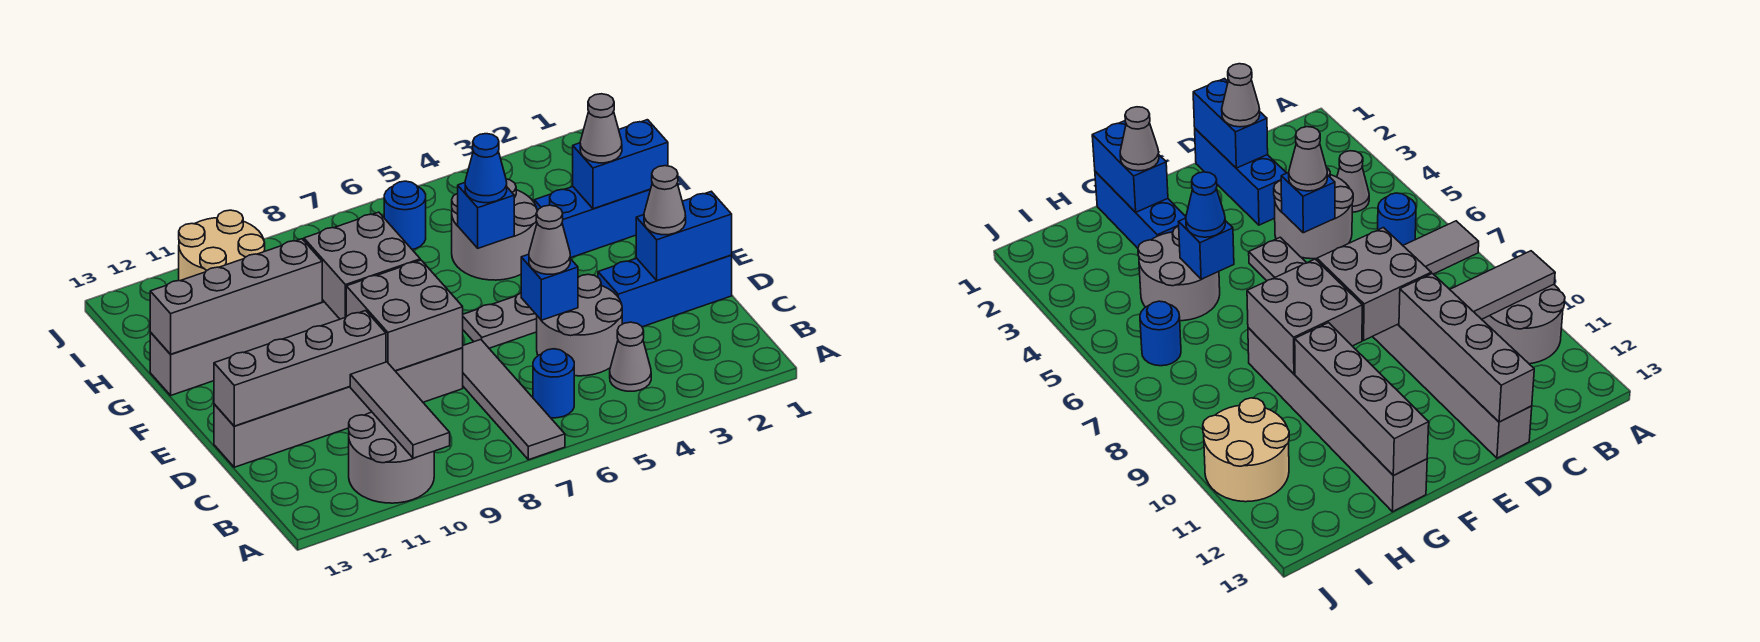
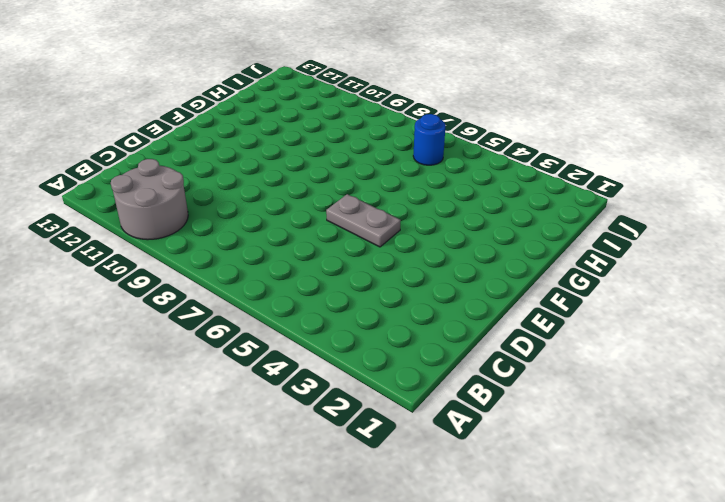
none -> grey tile A7:D7 level 1
none -> grey cone B4 level 1
none -> blue round brick B6 level 1

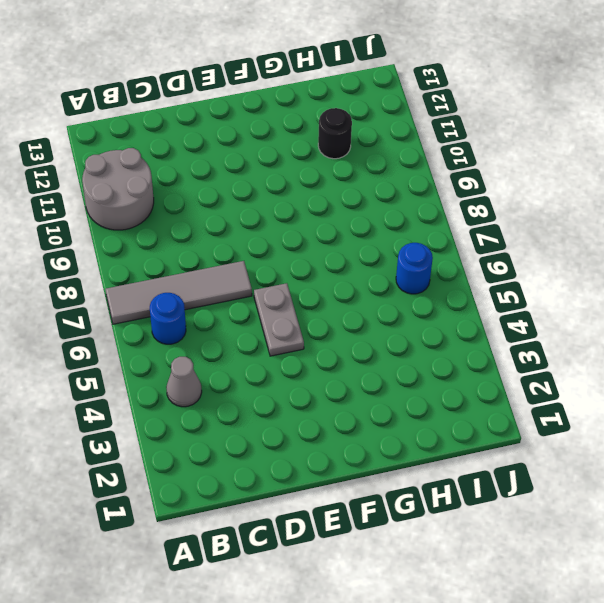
black round brick H11 level 1 -> none
none -> grey round brick C4:D5 level 1
none -> blue brick D1:D3 level 1
none -> grey brick D8:D13 level 1

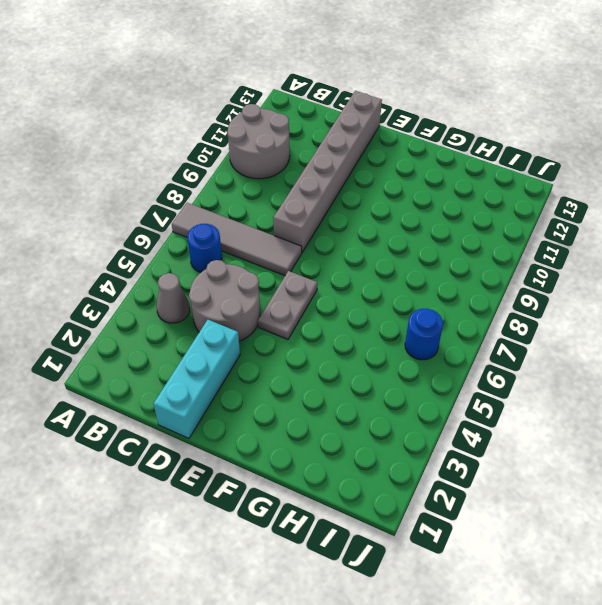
cyan brick D1:D3 level 1 -> blue brick D1:D3 level 1
none -> blue brick G1:G3 level 1
none -> grey round brick G4:H5 level 1
none -> grey brick G8:G13 level 1

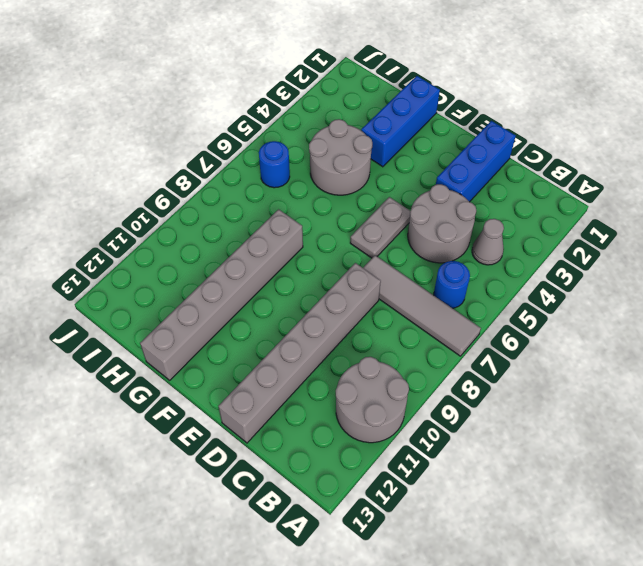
none -> tan round brick I10:J11 level 1
none -> grey tile A10:C10 level 2
none -> blue brick D1:D2 level 2

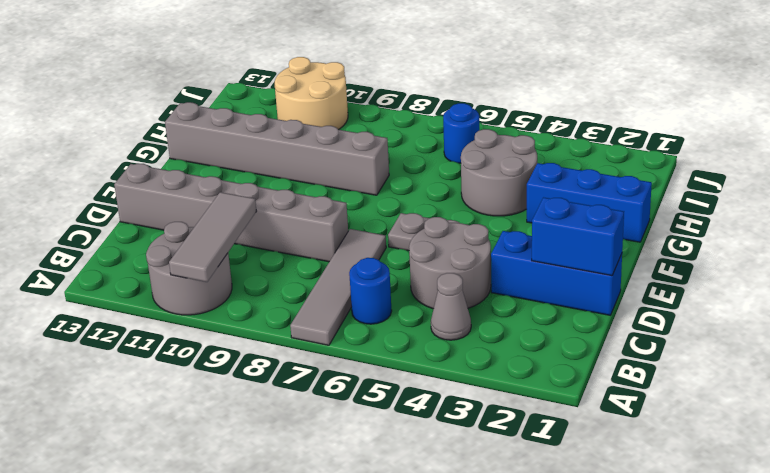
none -> blue brick D5 level 2
none -> grey brick D8:E9 level 2
none -> grey brick D10:D13 level 2

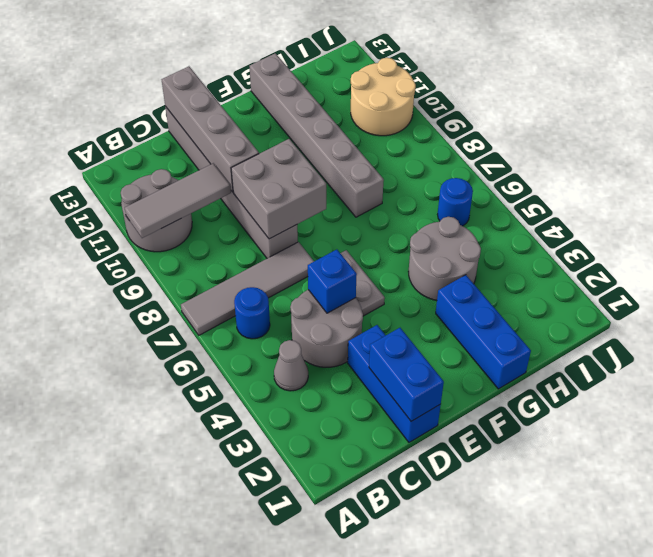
none -> grey brick F8:G9 level 2
none -> blue brick G1:G2 level 2
none -> blue brick G5 level 2

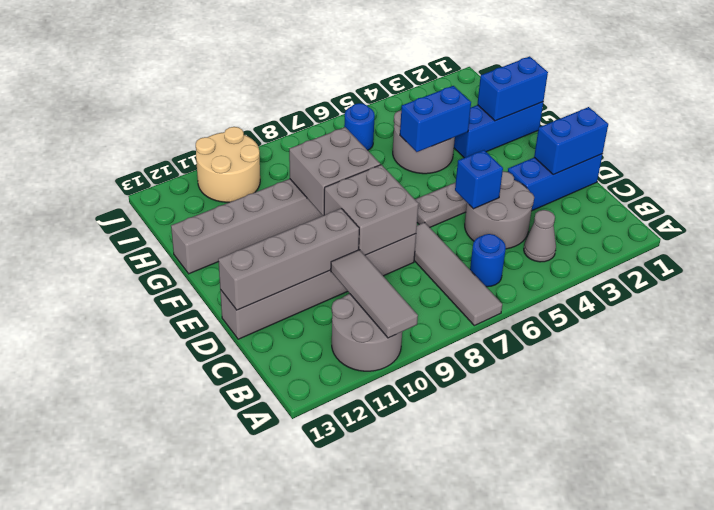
blue brick G4:G5 level 2 -> blue brick G5 level 2
none -> grey brick G10:G13 level 2
none -> grey cone D2 level 3
none -> grey cone D5 level 3

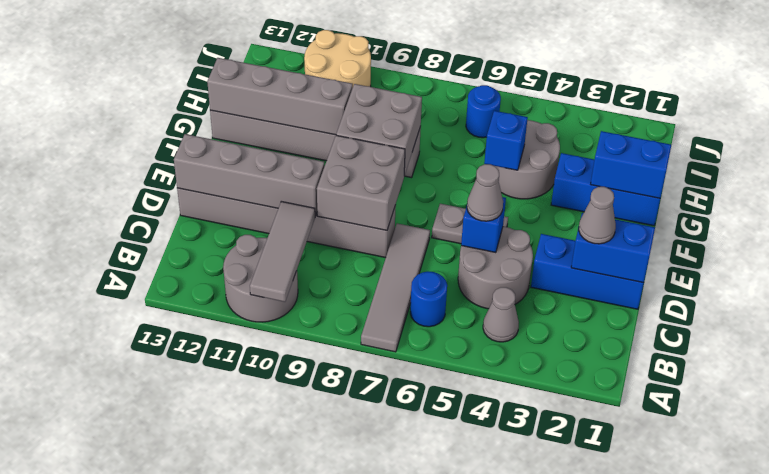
none -> grey cone G2 level 3
none -> blue cone G5 level 3

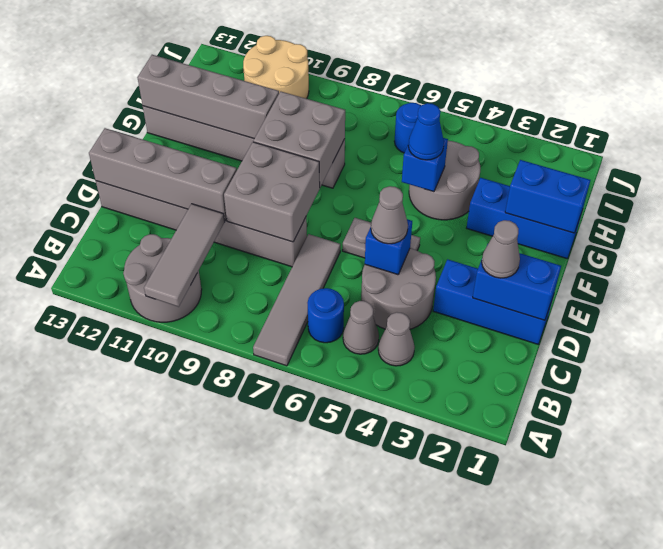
grey cone B5 level 1 -> grey cone G2 level 3

